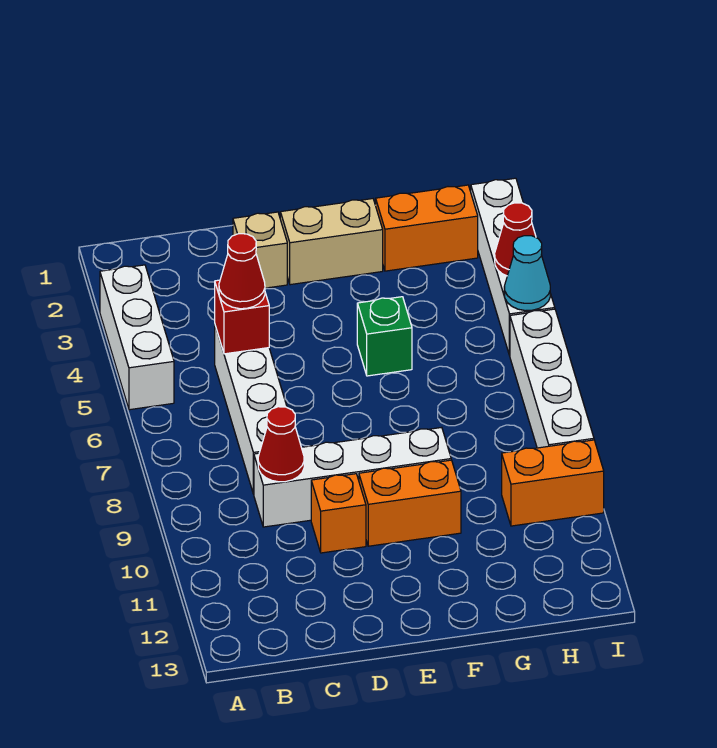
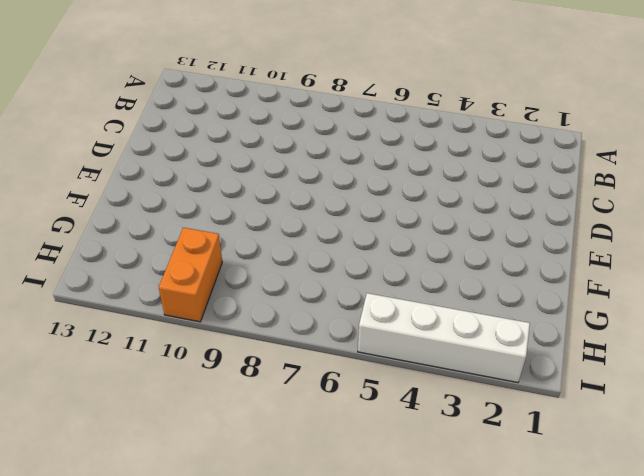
none -> white brick A3:A5 level 1
none -> white brick C5:C8 level 1
none -> white brick C9:F9 level 1

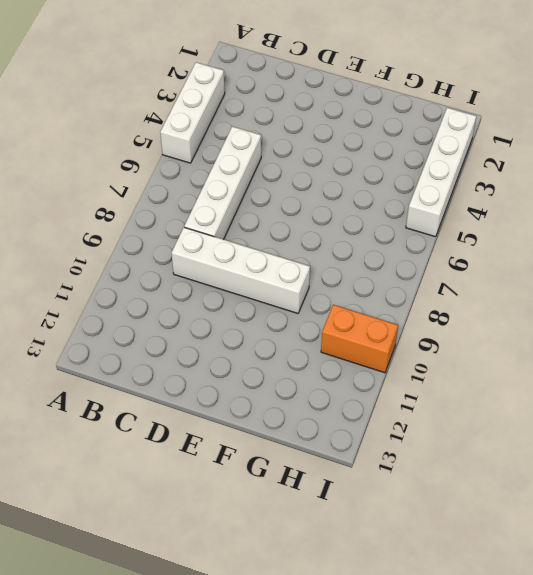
none -> tan brick D2 level 1
none -> orange brick D10 level 1
none -> tan brick E2:F2 level 1

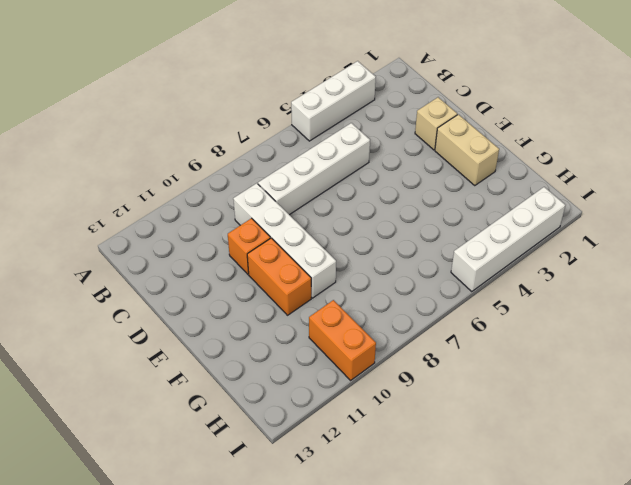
none -> green brick F5 level 1
none -> orange brick G2:H2 level 1
none -> white brick I6:I9 level 1

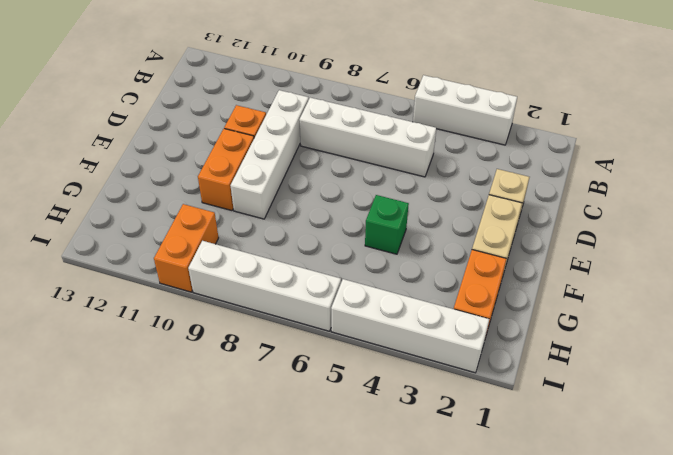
none -> red brick C5 level 2
none -> red cone C9 level 2
none -> red cone I4 level 2

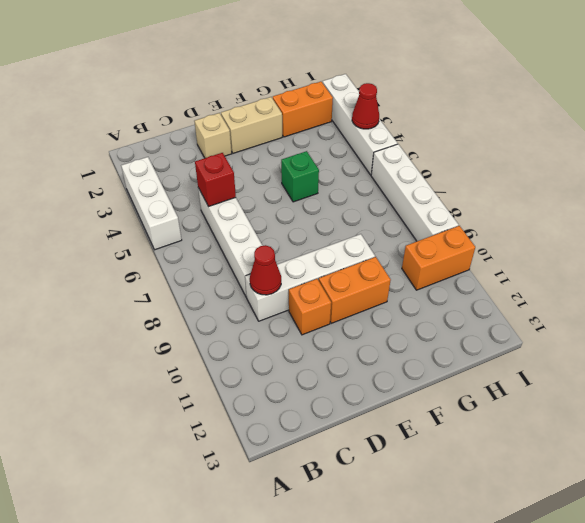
none -> cyan cone I5 level 2
none -> red cone C5 level 3

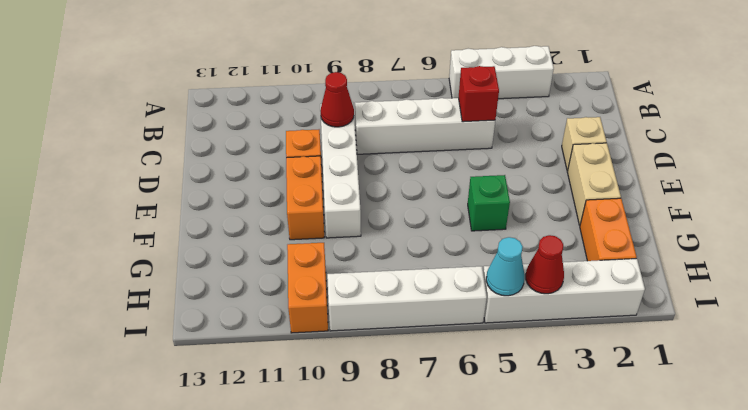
none -> red cone C5 level 3

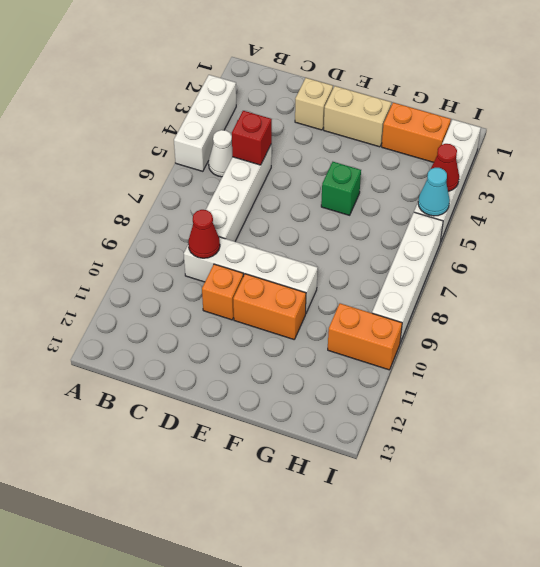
white cone B5 level 1 -> none
none -> red cone C5 level 3

